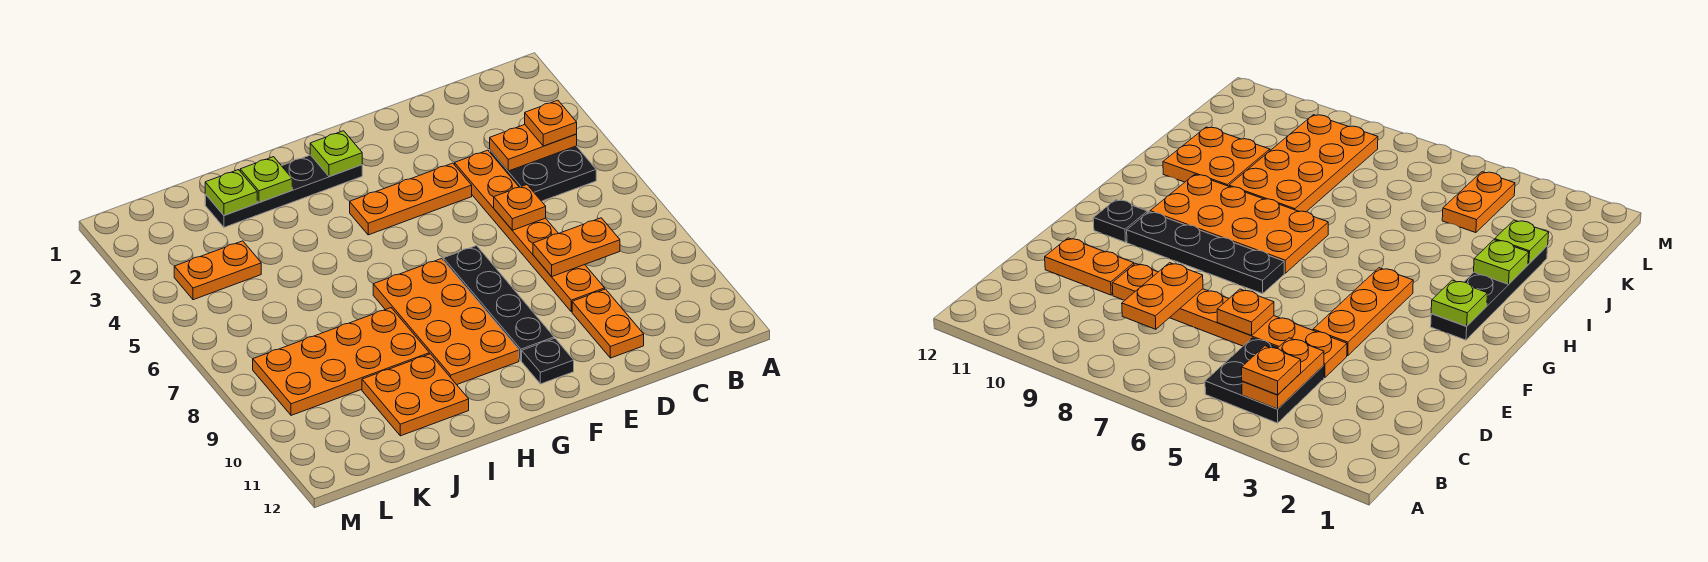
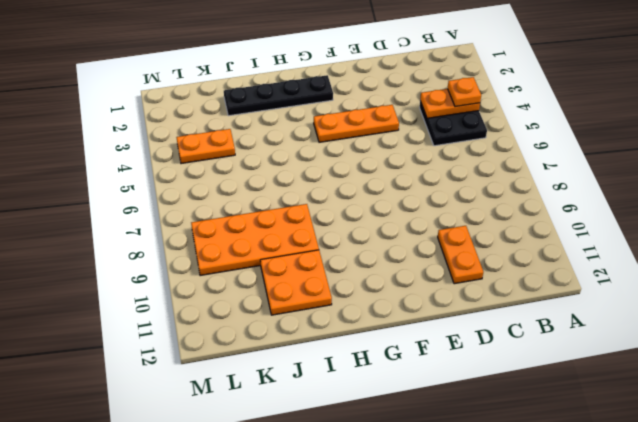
none -> orange plate D4:D9 level 1
none -> black plate F7:F10 level 1
none -> black plate F11 level 1

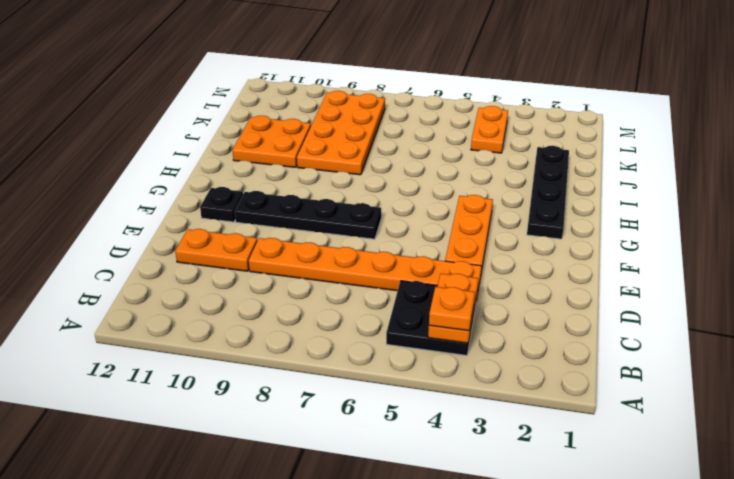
none -> orange plate G7:H10 level 1
none -> orange plate C8:D8 level 2
none -> orange plate D6 level 2

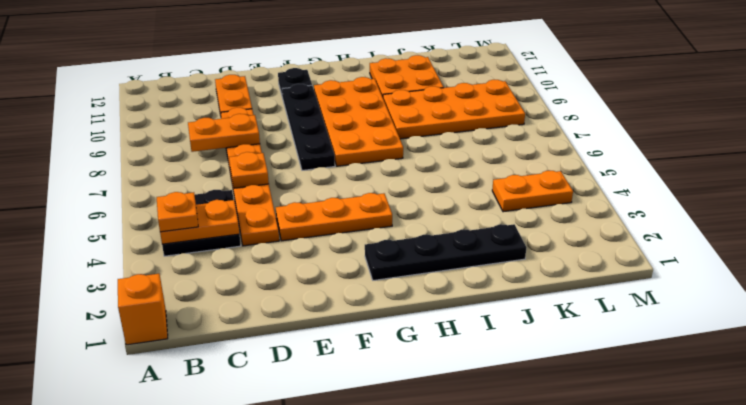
orange brick A1 level 1 -> none
none -> lime plate G2 level 2
none -> lime plate I2 level 2
none -> lime plate J2 level 2

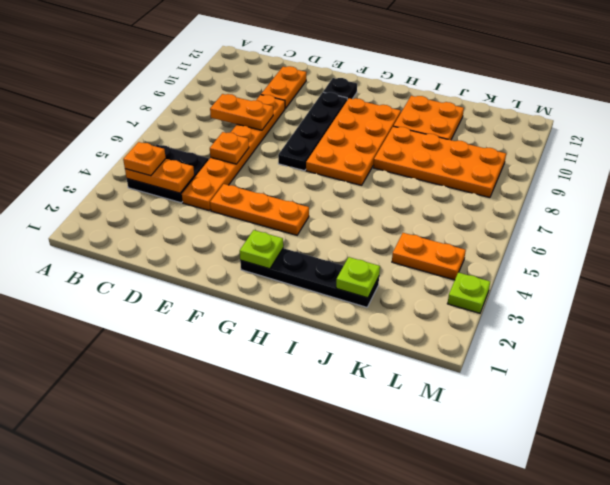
lime plate M3 level 1 -> lime plate I2 level 2

